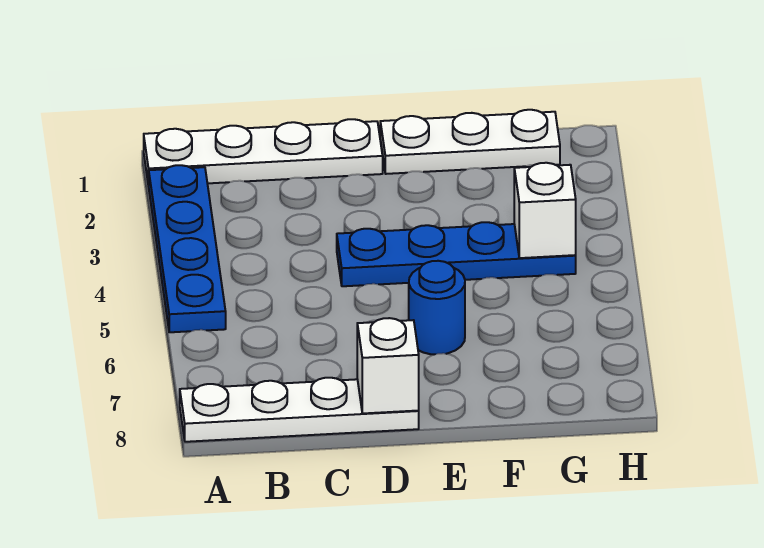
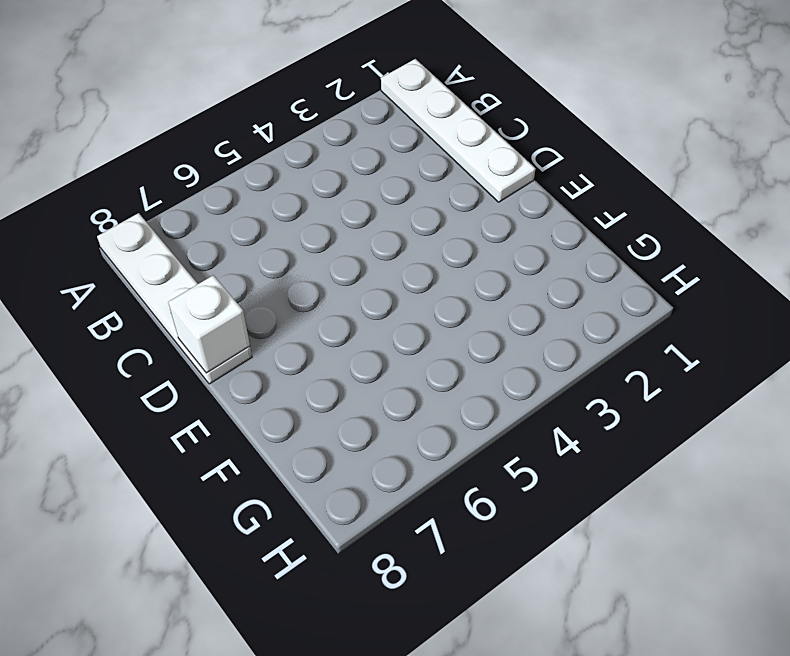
none -> blue plate A2:A5 level 1
none -> blue plate D4:G4 level 1

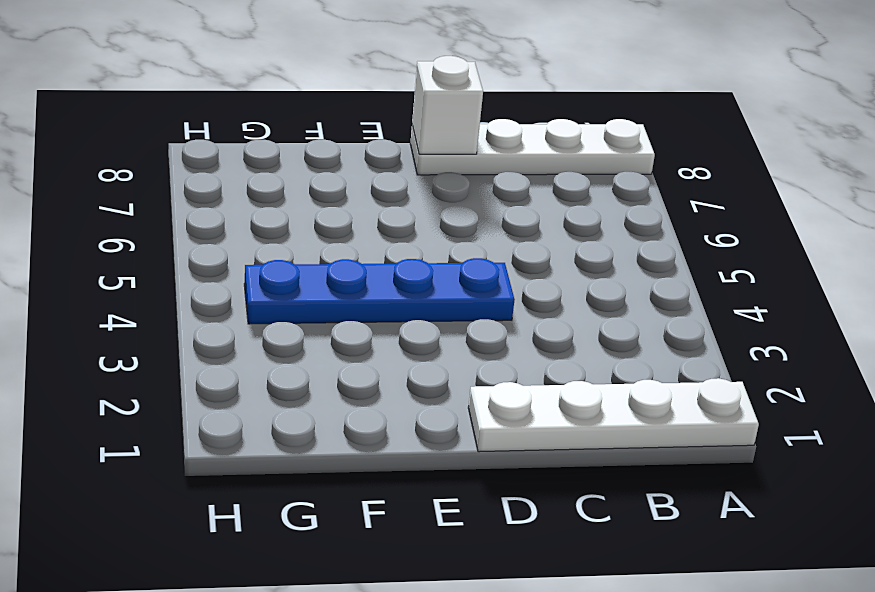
none -> blue plate A2:A5 level 1
none -> white plate E1:G1 level 1

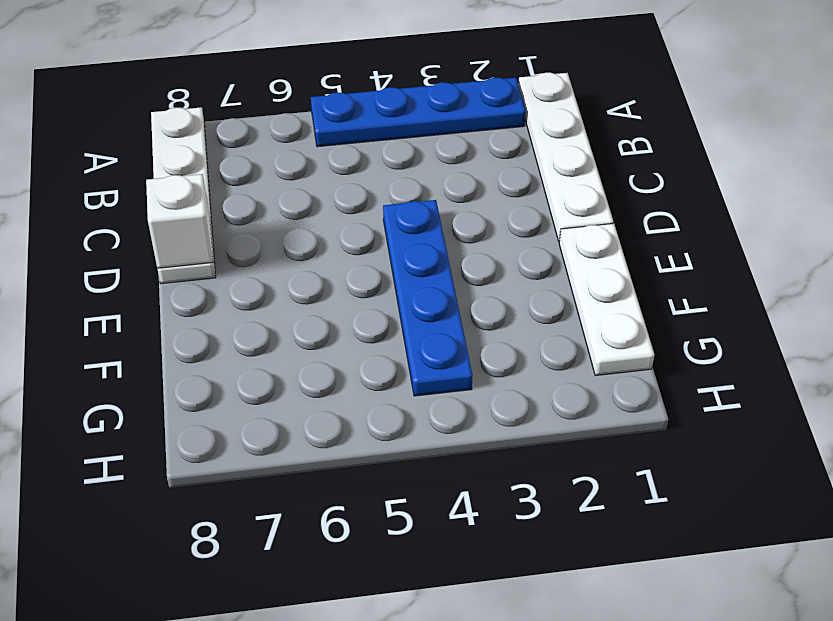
none -> blue round brick E6 level 1
none -> white brick G4 level 2

